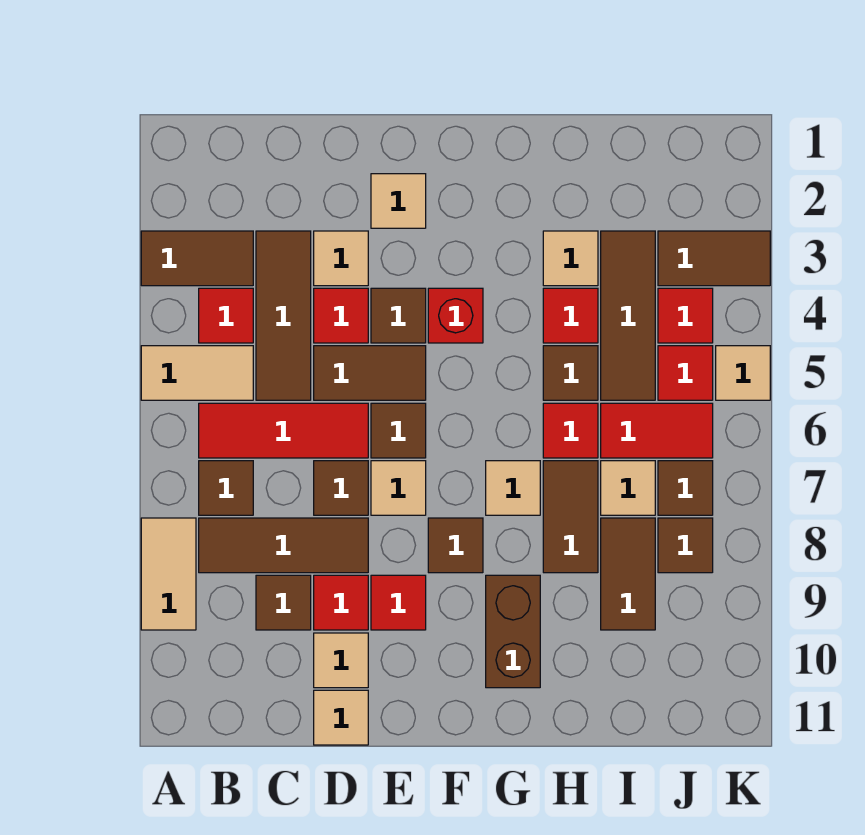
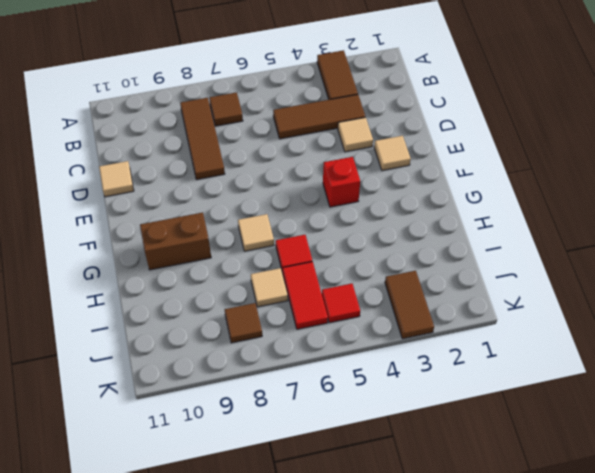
none -> tan tile A5:B5 level 1
none -> tan tile A8:A9 level 1
none -> red tile B4 level 1
none -> red tile B6:D6 level 1

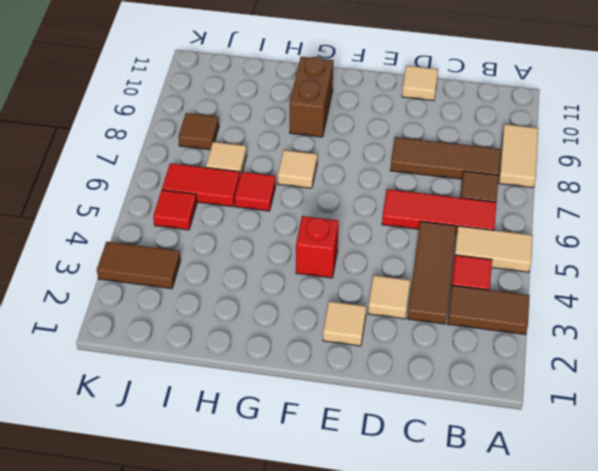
none -> brown tile C9 level 1
none -> red tile D4 level 1
none -> brown tile D5:E5 level 1
none -> brown tile D7 level 1

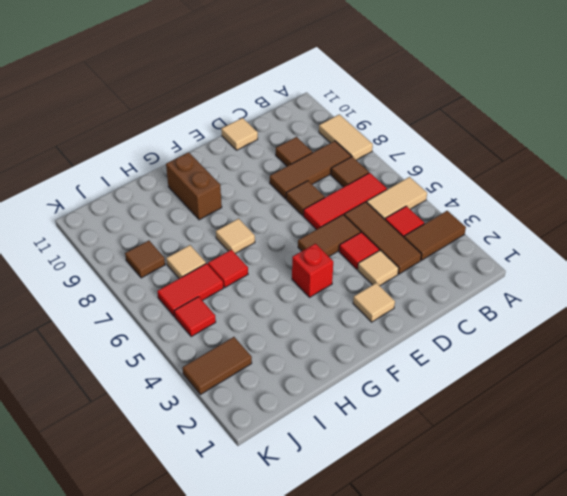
none -> red tile D9 level 1
none -> tan tile D10 level 1
none -> brown tile E4 level 1
none -> brown tile E6 level 1

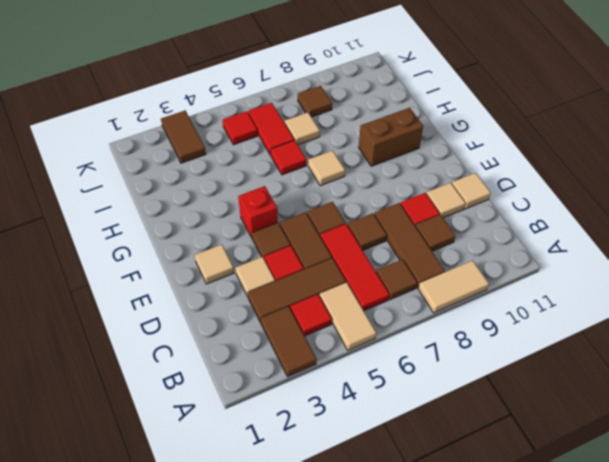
none -> tan tile E7 level 1
none -> red tile E9 level 1
none -> brown tile F8 level 1
none -> tan tile H3 level 1

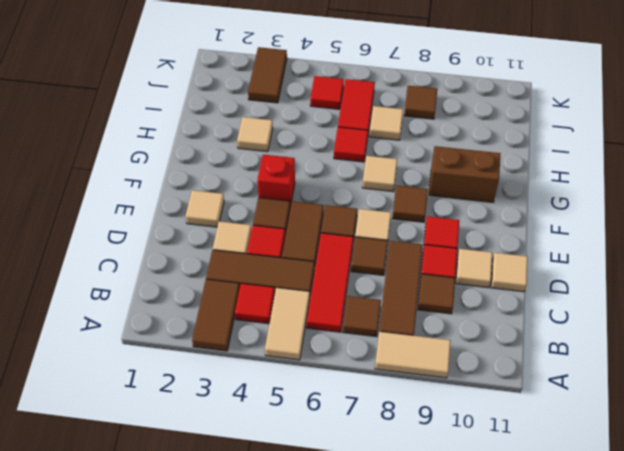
none -> red tile H4 level 1
none -> brown tile H5 level 1
none -> brown tile H7:H8 level 1
none -> brown tile I3:I5 level 1

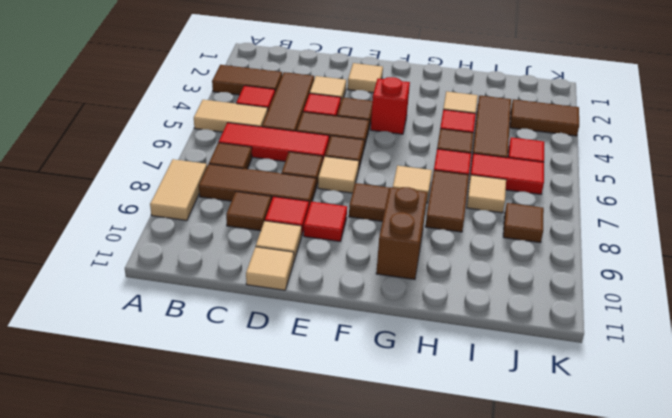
none -> brown tile I8:I9 level 1
none -> red tile J4 level 1
none -> brown tile J7 level 1
none -> tan tile K5 level 1

